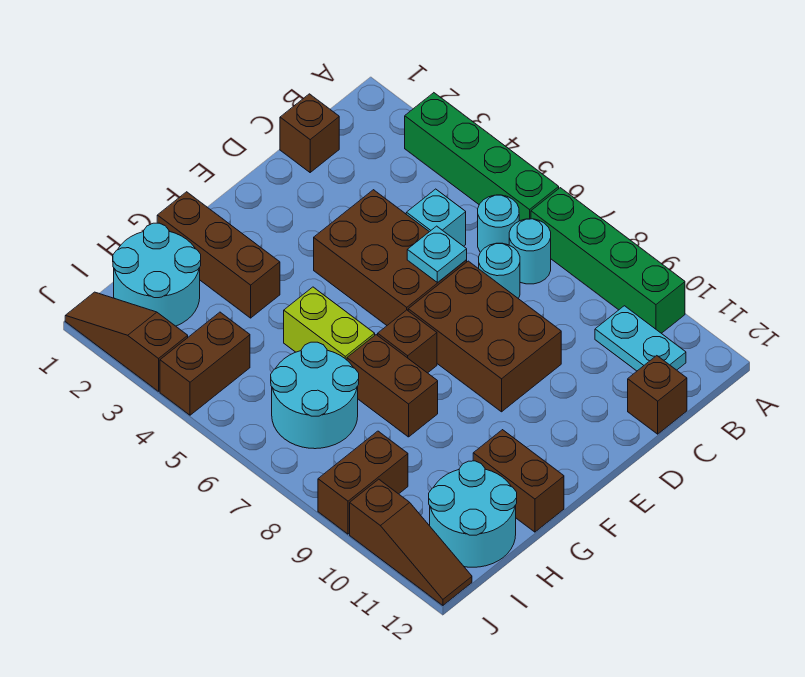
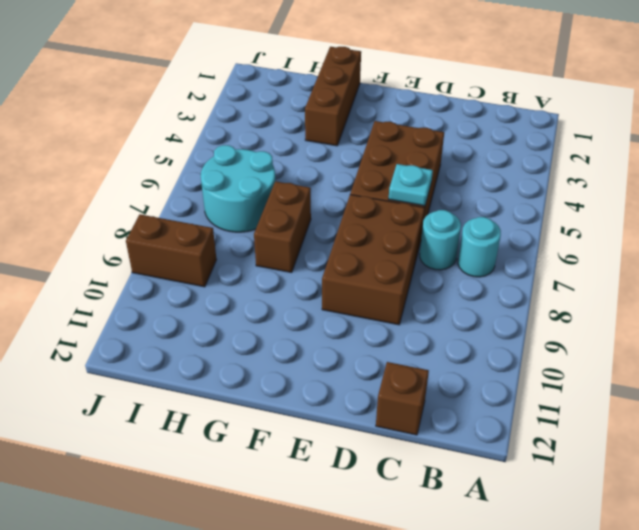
none -> green brick A3:A6 level 1
none -> green brick A7:A10 level 1
none -> cyan round brick B6 level 1

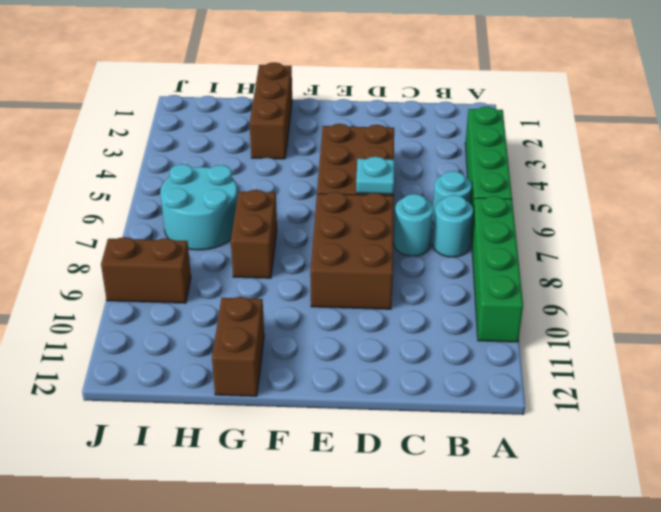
none -> cyan plate B10:B11 level 1
none -> brown brick C1 level 1
none -> cyan brick C5 level 1

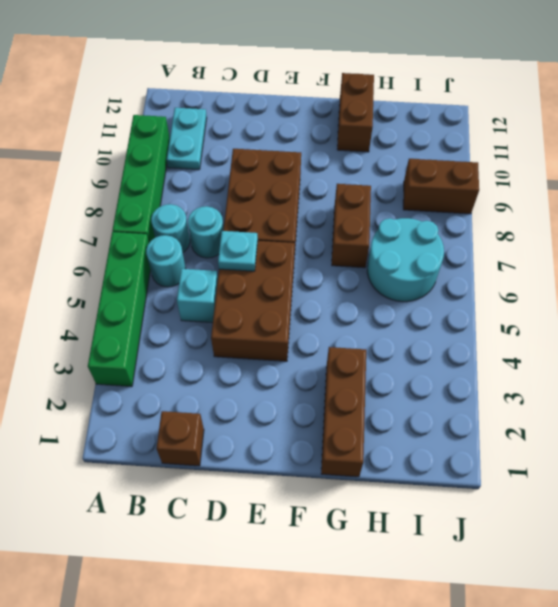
none -> brown brick C12 level 1
none -> brown brick F7 level 1
none -> lime brick G5:G6 level 1

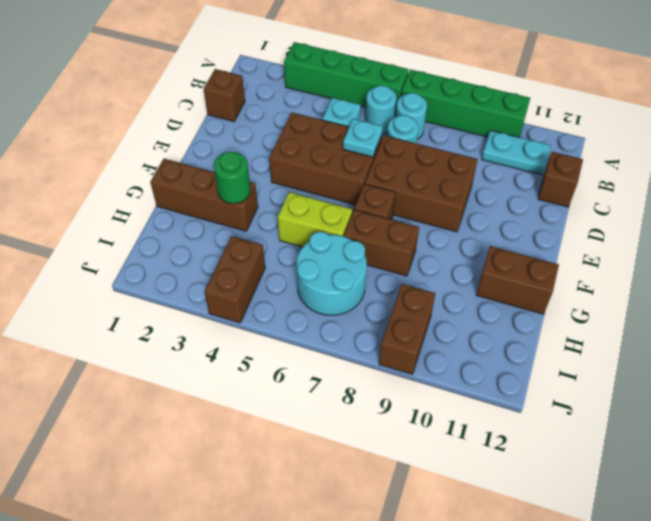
green round brick G3 level 2 -> none
none -> cyan round brick H1:I2 level 1
none -> cyan round brick H11:I12 level 1
none -> brown slope J1:J3 level 1 top 3

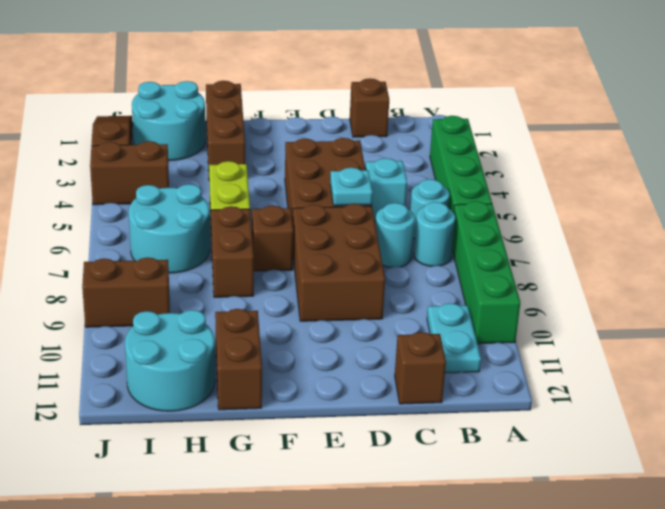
none -> brown slope J10:J12 level 1 top 10

